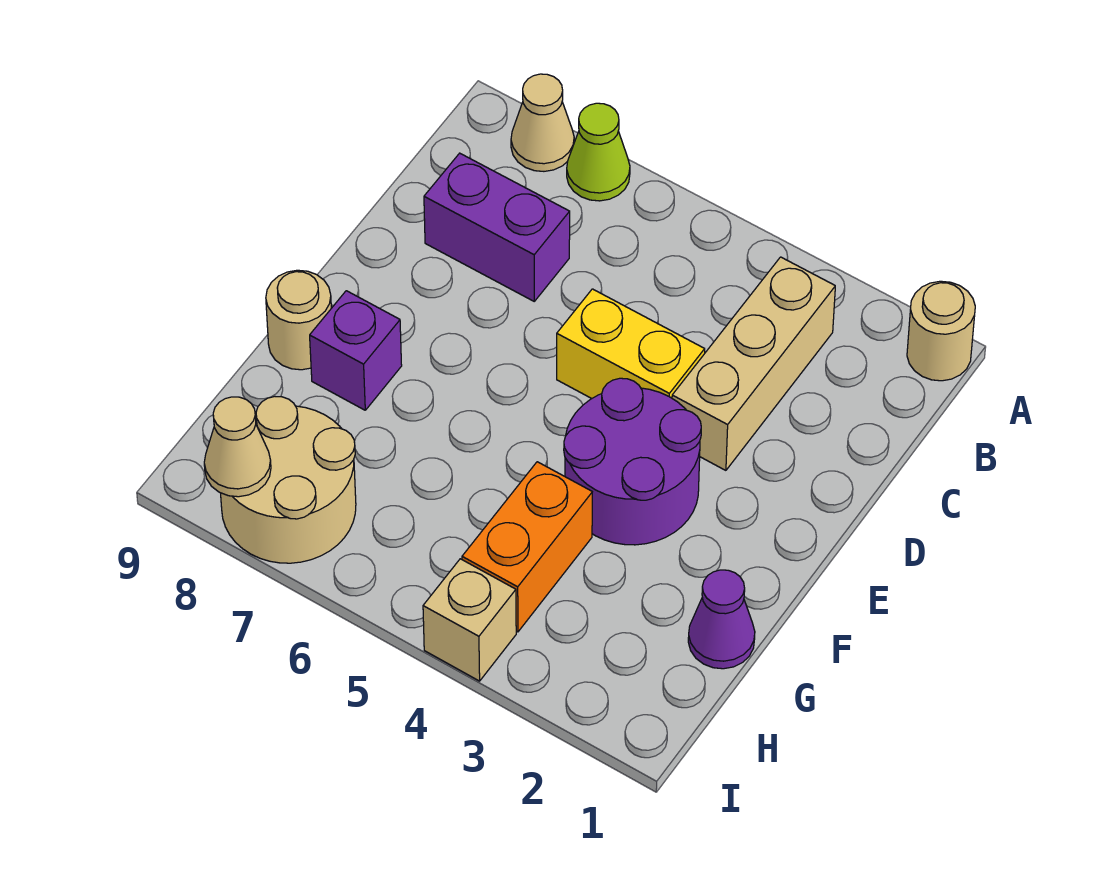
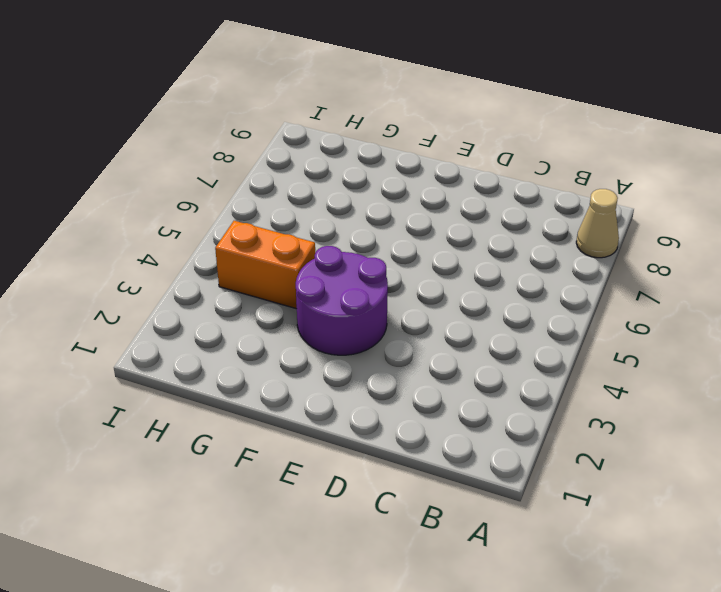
none -> tan round brick A1 level 1
none -> lime cone A7 level 1
none -> tan brick B3:D3 level 1

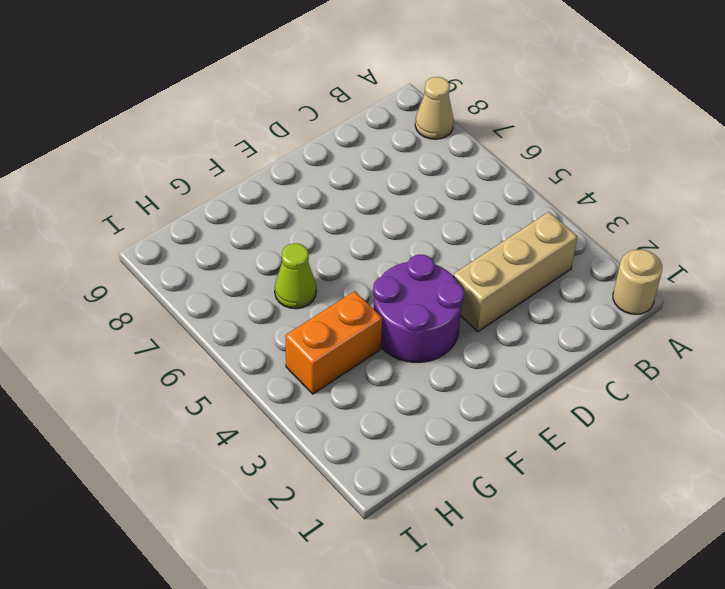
lime cone G6 level 1 -> lime cone A7 level 1
none -> purple brick C7:C8 level 1
none -> yellow brick D4:D5 level 1
none -> purple brick F8 level 1

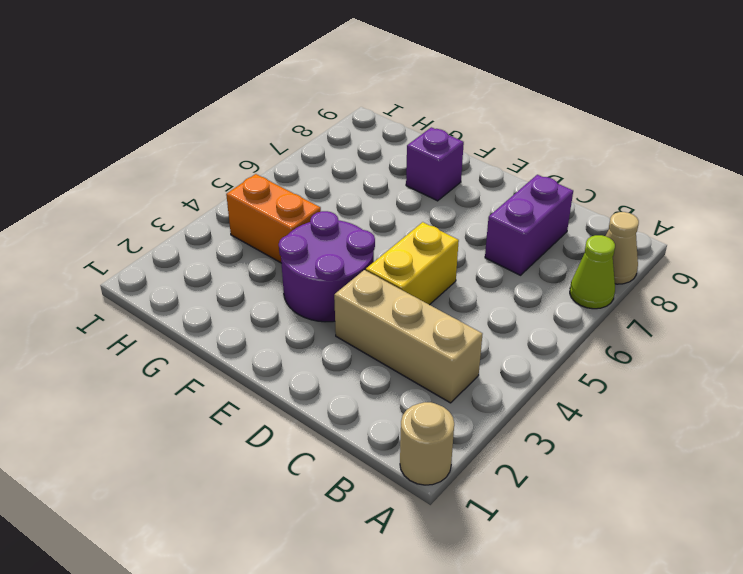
none -> tan round brick F9 level 1
none -> purple cone G1 level 1
none -> tan round brick H7:I8 level 1

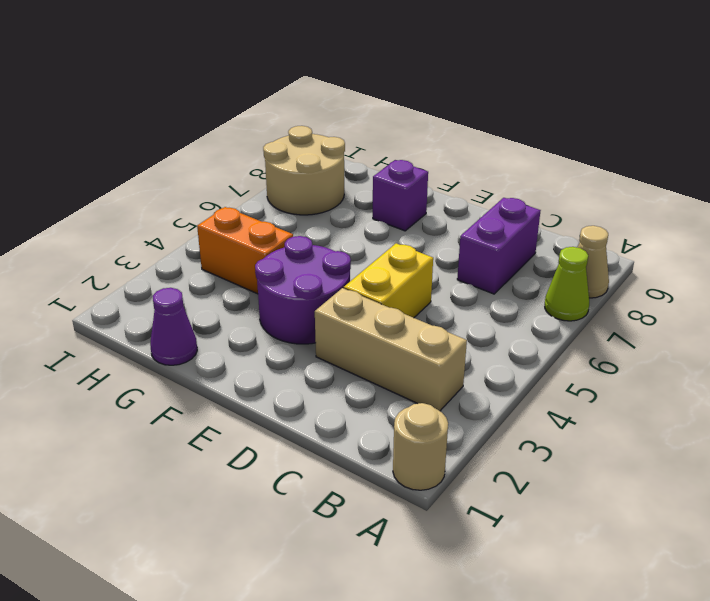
none -> tan round brick F9 level 1
none -> tan brick I4 level 1
none -> tan cone I8 level 2

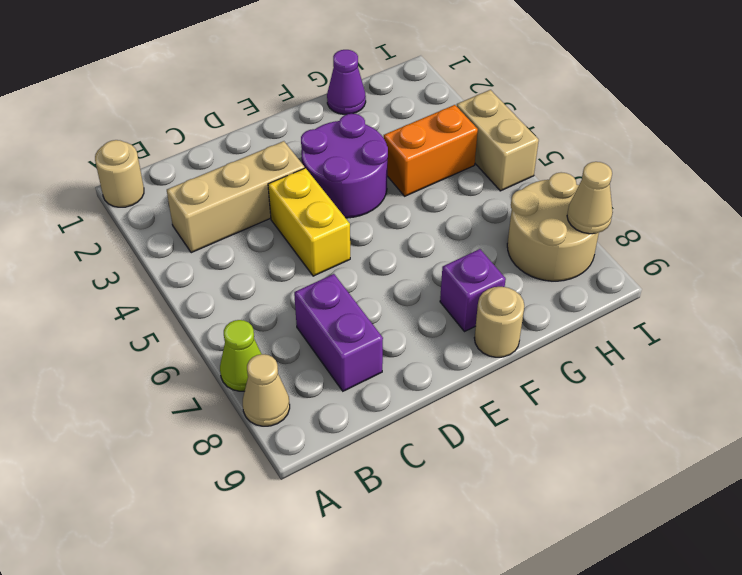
tan brick I4:I5 level 1 -> tan brick I4 level 1

